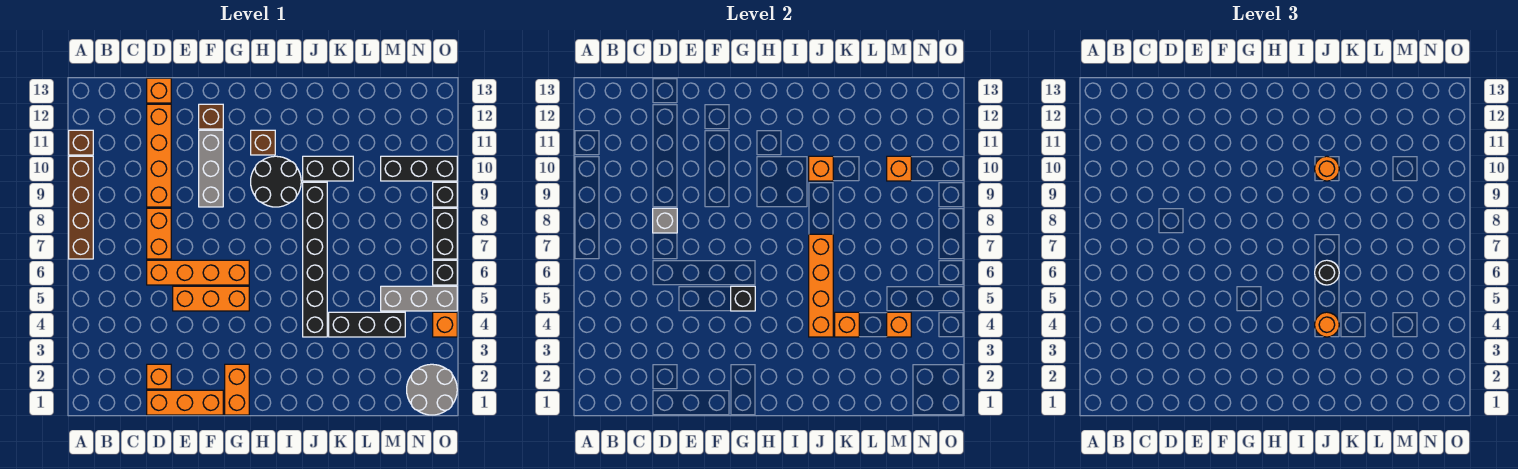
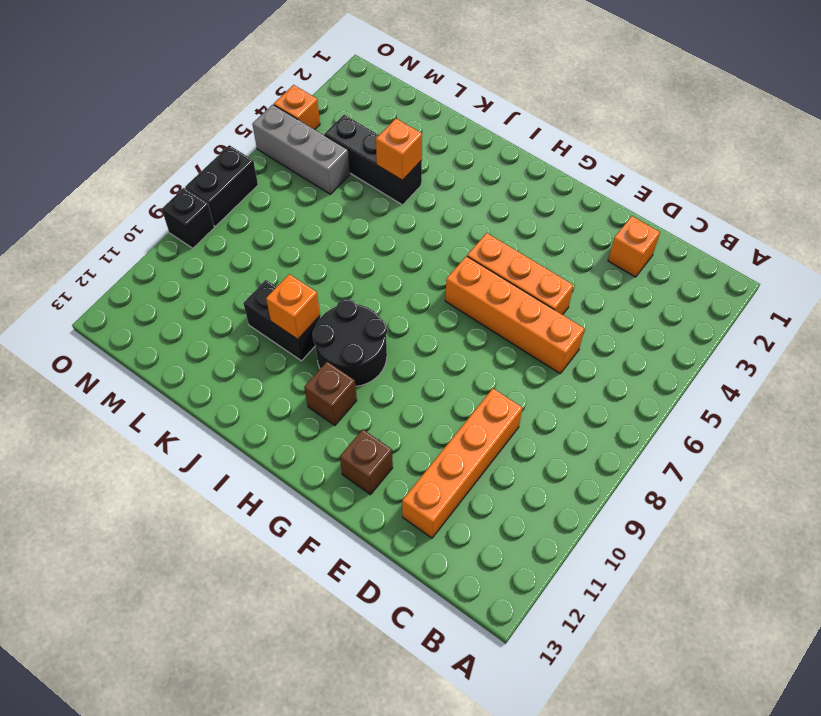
none -> brown brick A7:A10 level 1
none -> brown brick A11 level 1
none -> orange brick D1:F1 level 1
none -> orange brick D7:D8 level 1

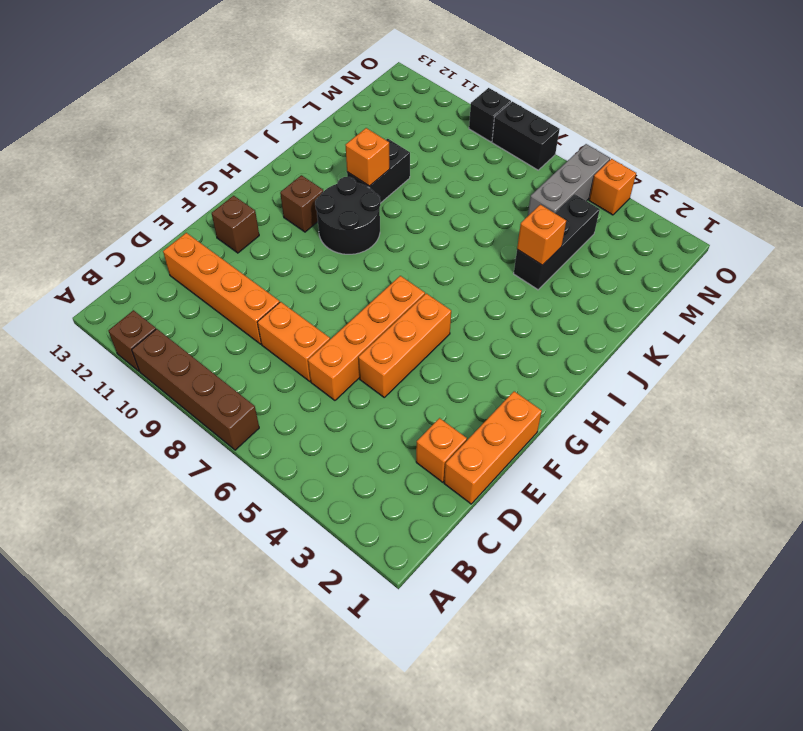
none -> orange brick D13 level 1
none -> grey brick F9:F11 level 1
none -> orange brick G1:G2 level 1
none -> black brick J4:J9 level 1

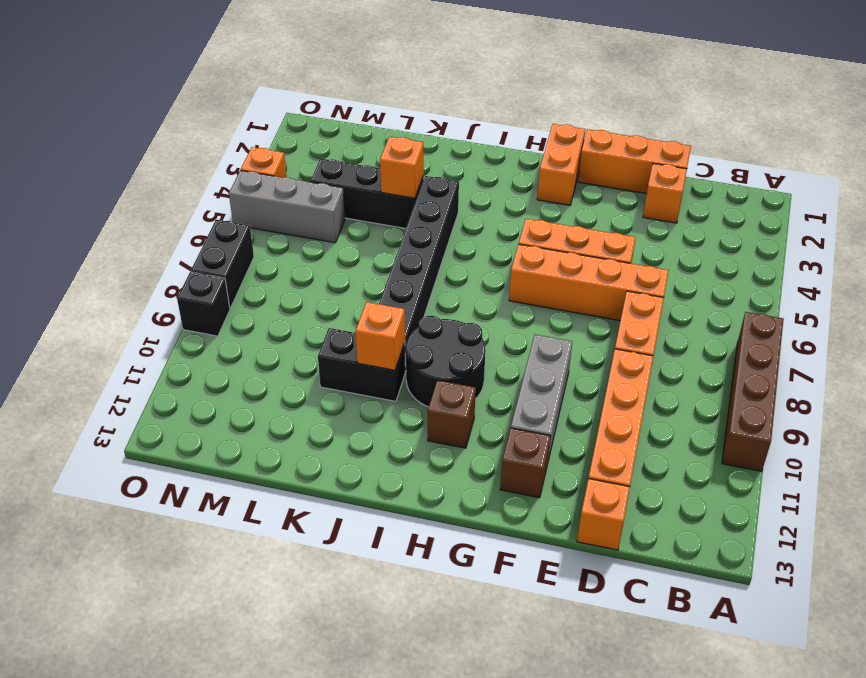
none -> brown brick A11 level 1
none -> black brick M10:O10 level 1
none -> grey round brick N1:O2 level 1
none -> black brick O6 level 1

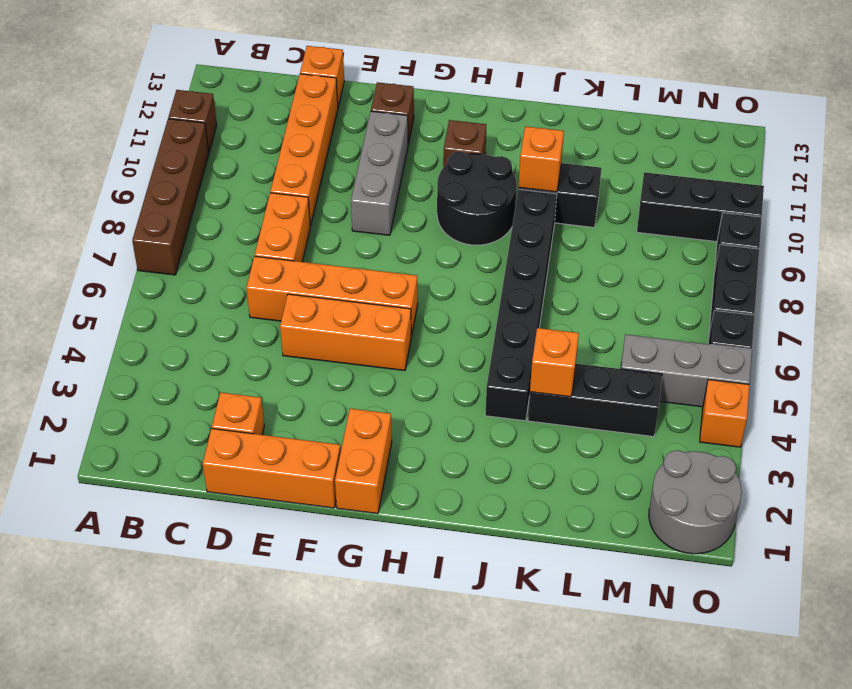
none -> grey brick D8 level 2
none -> black brick G5 level 2
none -> orange brick J4:J7 level 2
none -> orange brick M4 level 2

